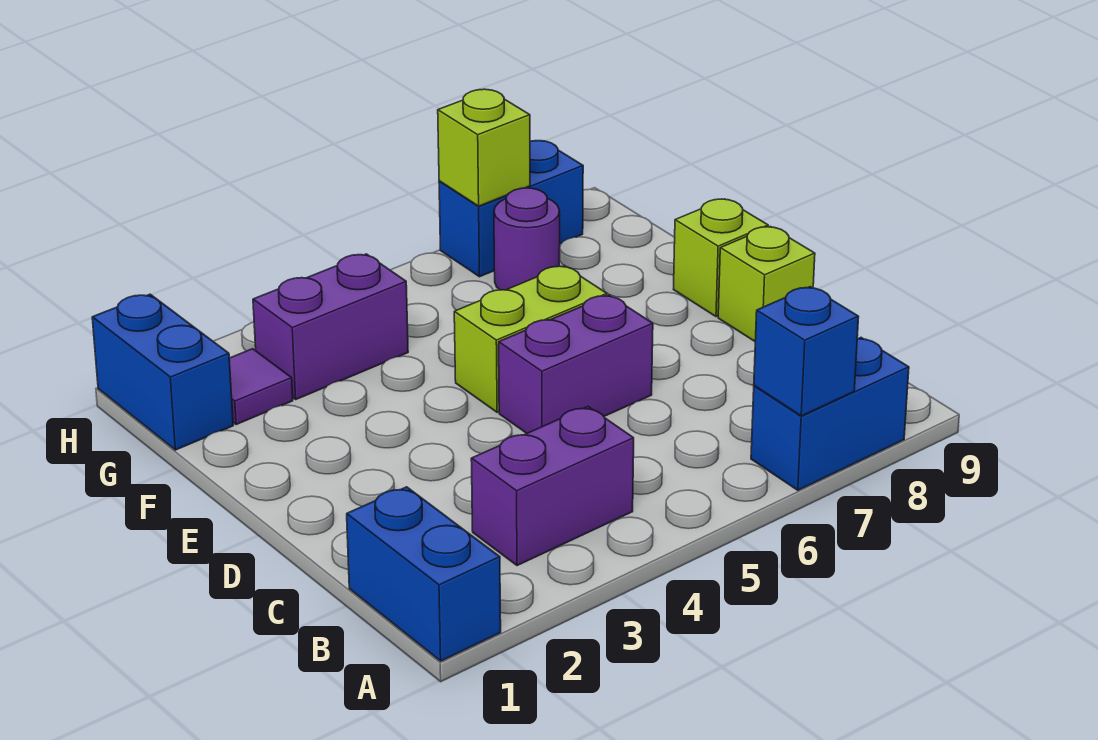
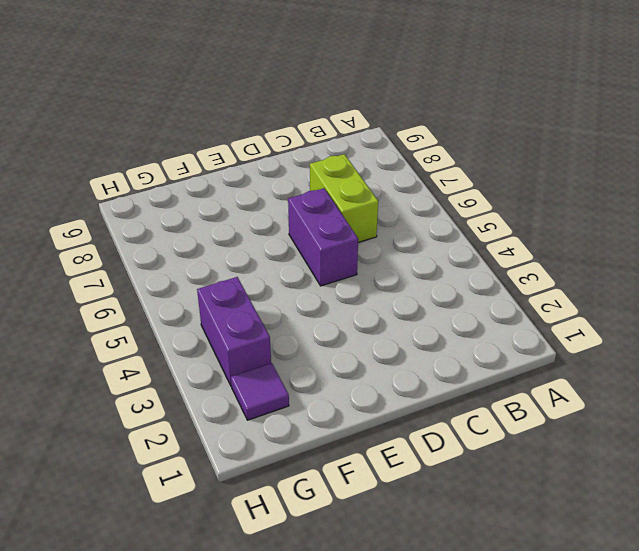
lime brick C6:C7 level 1 -> lime brick E5:E6 level 1
none -> blue brick A1:B1 level 1
none -> blue brick A7:A8 level 1
none -> purple brick B3:B4 level 1

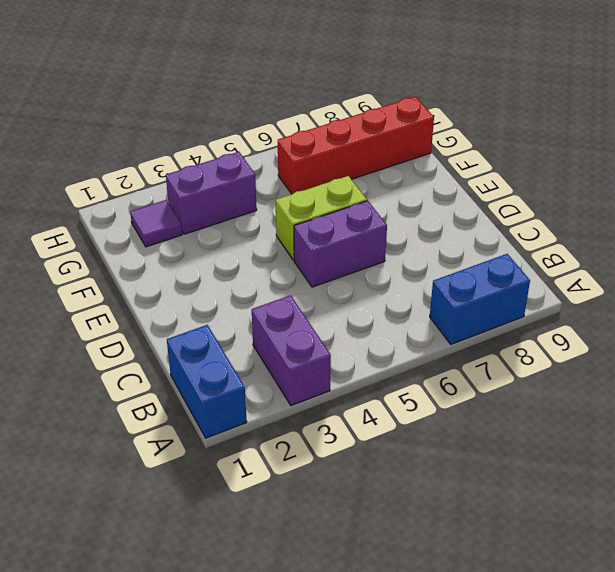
purple brick A3:B3 level 1 -> purple brick B3:B4 level 1
red brick G6:G9 level 1 -> purple round brick G7 level 1
none -> lime brick D9 level 1
none -> lime brick E9 level 1
none -> blue brick G1:H1 level 1

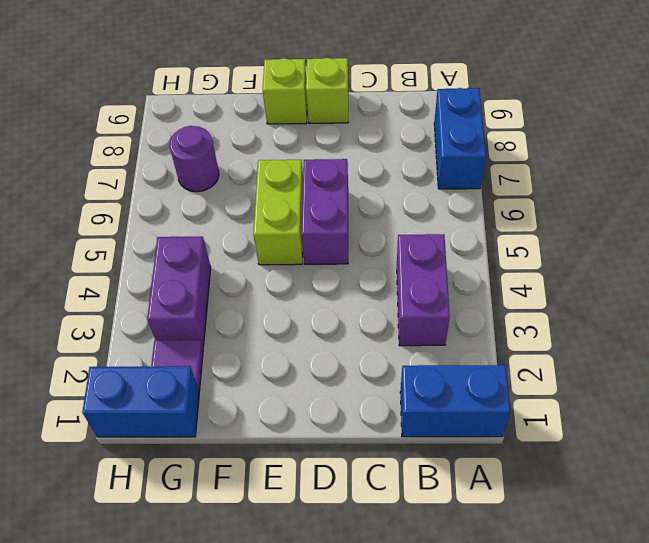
none -> blue brick H7:H8 level 1
none -> blue brick A7 level 2
none -> lime brick H7 level 2

